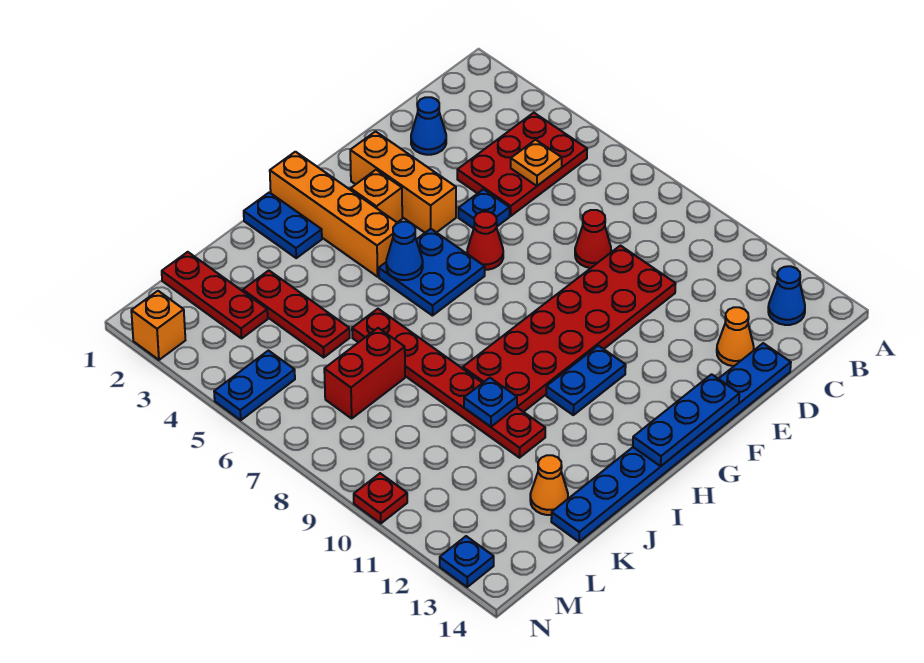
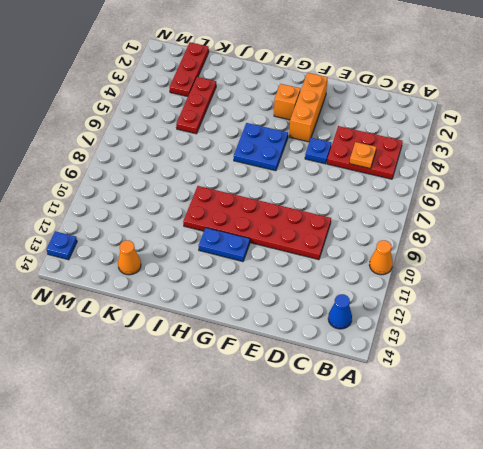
orange cone A10 level 1 -> orange cone D13 level 1
none -> blue cone D2 level 1
none -> red cone D8 level 1
none -> blue plate D14:K14 level 1

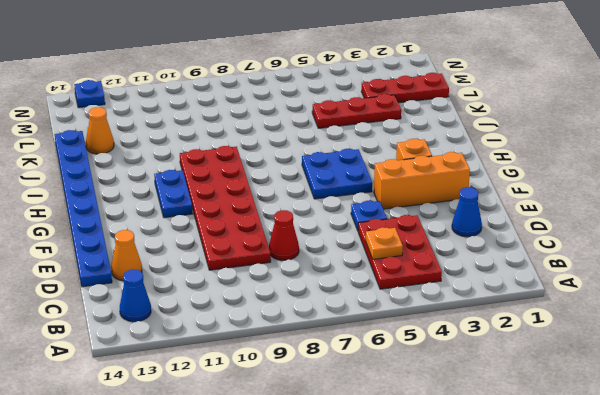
none -> red cone F6 level 1
none -> orange brick H1:H4 level 1
none -> blue plate I1:I2 level 1

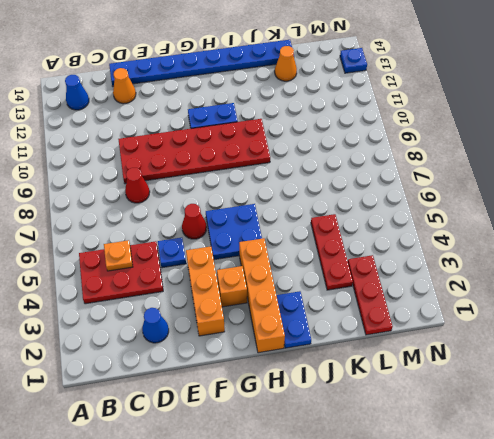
none -> red plate J6:J11 level 1
none -> red brick K7:L7 level 1
none -> blue plate M5:N5 level 1

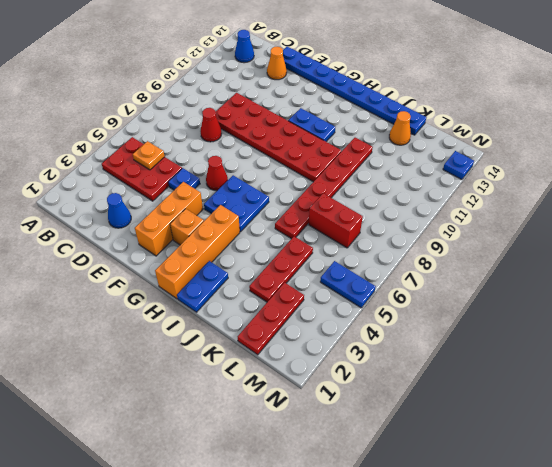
none -> orange brick N2 level 1
none -> red plate N10 level 1
none -> blue plate F14:H14 level 2

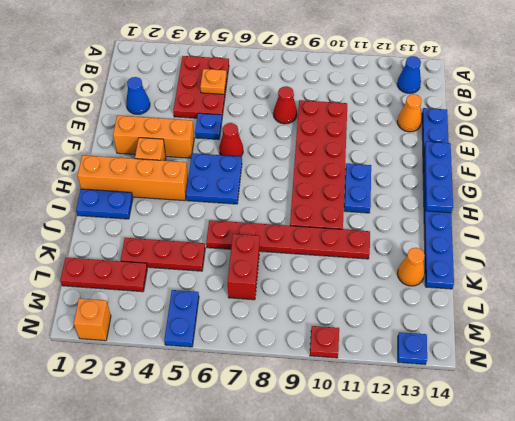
none -> blue cone H5 level 2
none -> blue plate J10 level 2

